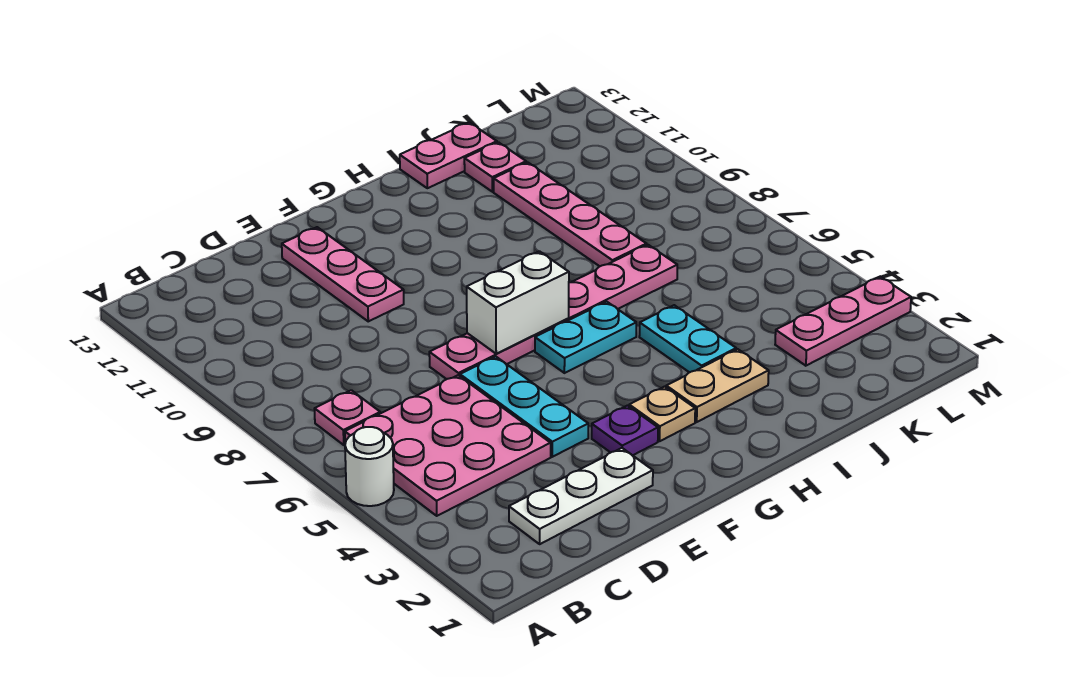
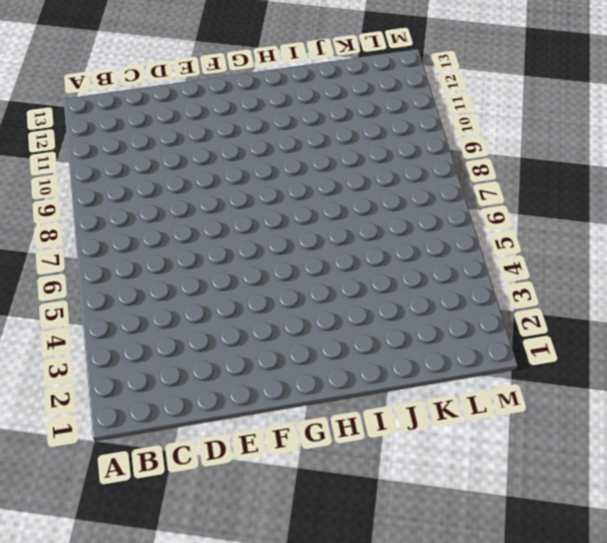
none -> white round brick A5 level 1
none -> pink plate B4:D6 level 1
none -> pink plate B7 level 1

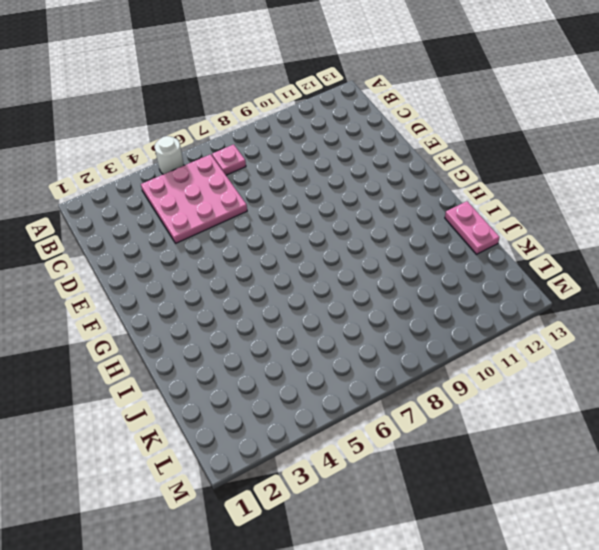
none -> white plate C2:E2 level 1
none -> cyan plate E4:E6 level 1
none -> pink plate E7:J7 level 1

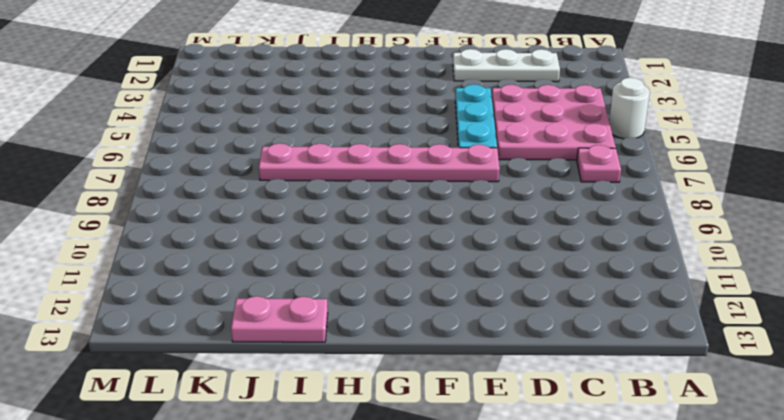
none -> pink plate E10:E12 level 1
none -> purple plate F3 level 1
none -> tan plate G3 level 1

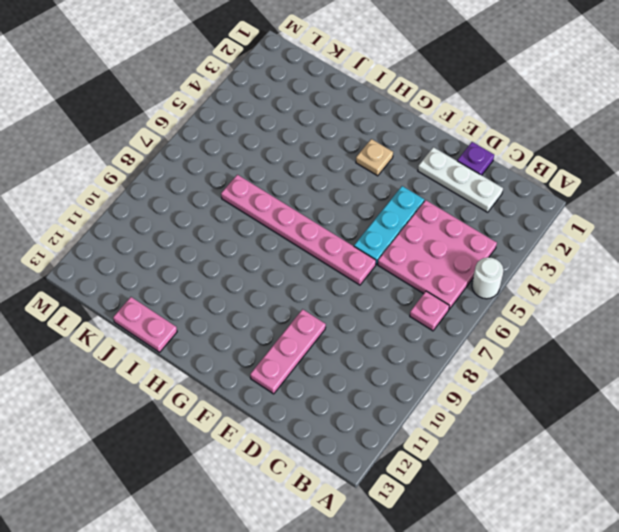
purple plate D1 level 1 -> purple plate F3 level 1
none -> cyan plate G6:H6 level 1
none -> tan plate H3:I3 level 1
none -> cyan plate I4:I5 level 1

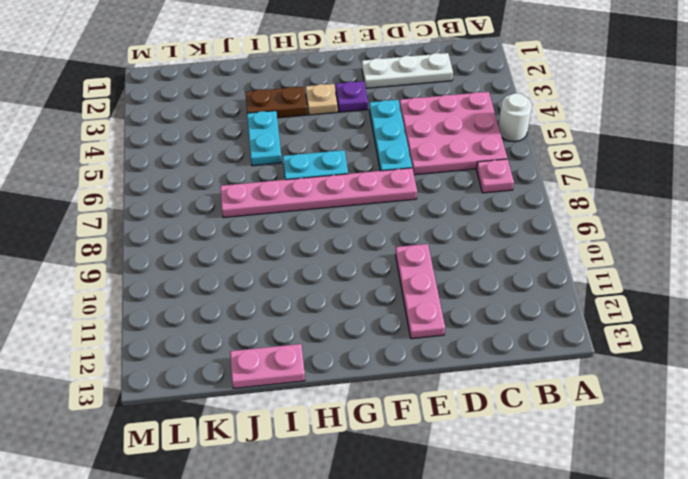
brown plate H3:I3 level 1 -> tan plate H3:I3 level 1
none -> pink plate J8:J11 level 1
none -> pink plate J12 level 1
none -> pink plate K3:M3 level 1

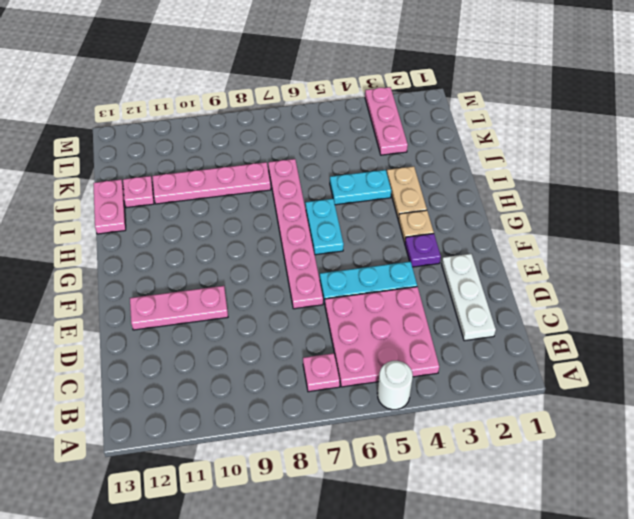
none -> white brick F7:G7 level 2

